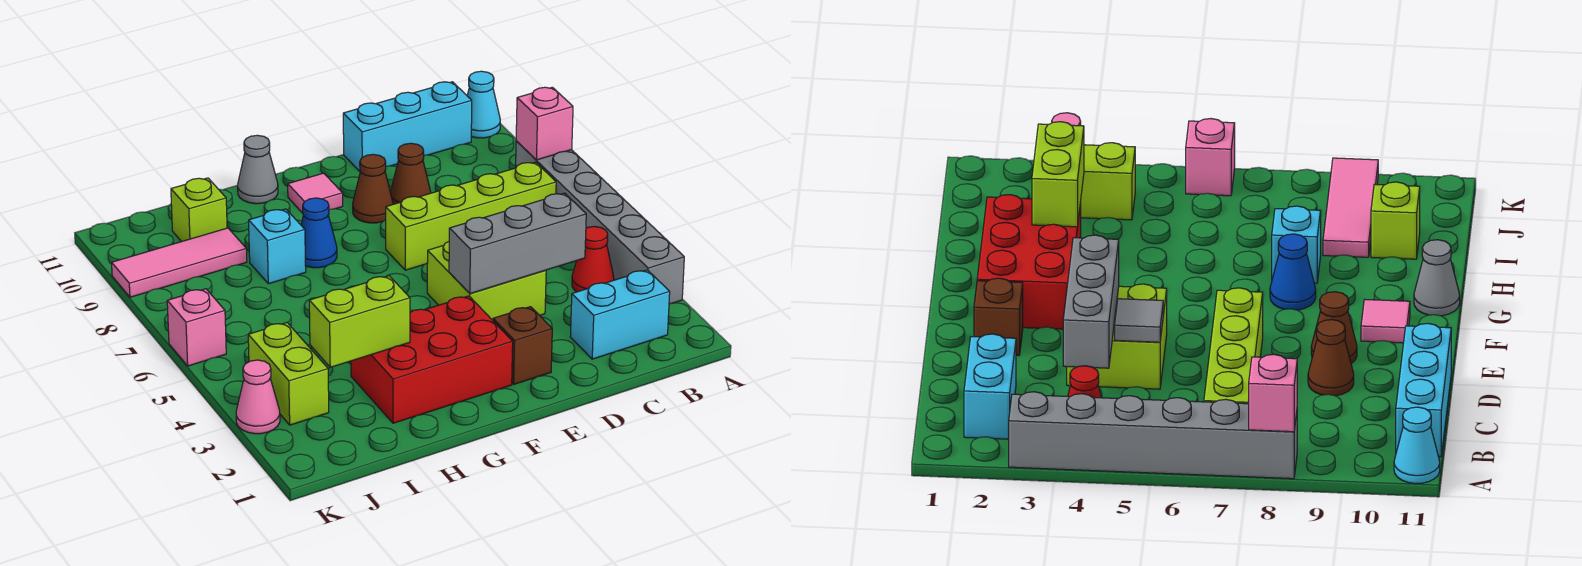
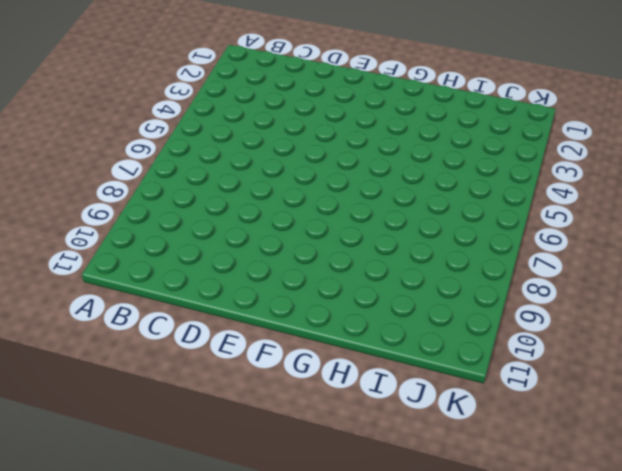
none -> grey brick A3:A8 level 1
none -> cyan cone A11 level 1
none -> cyan brick B2:C2 level 1

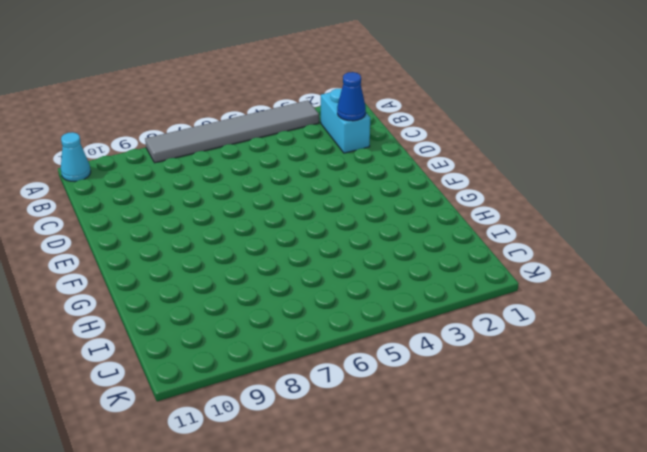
grey tile A3:A8 level 1 -> grey brick A3:A8 level 1
blue cone C2 level 2 -> blue cone G8 level 1
none -> red cone B4 level 1
none -> lime brick B7:E7 level 1
none -> cyan brick B11:D11 level 1

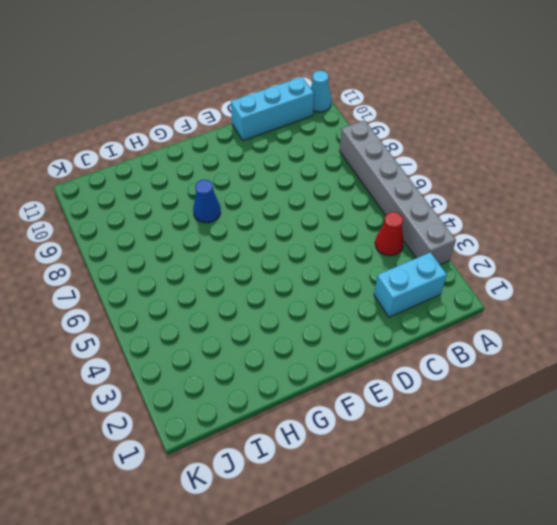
none -> lime brick B7:E7 level 1
none -> lime brick D4:E5 level 1
none -> brown cone D9 level 1

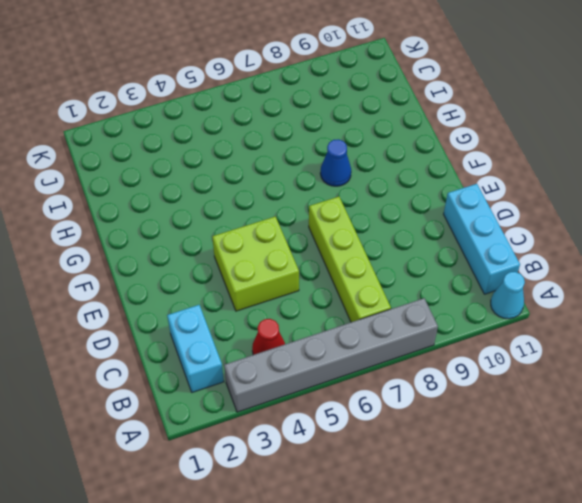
none -> brown cone D9 level 1
none -> brown brick E2 level 1
none -> brown cone E9 level 1

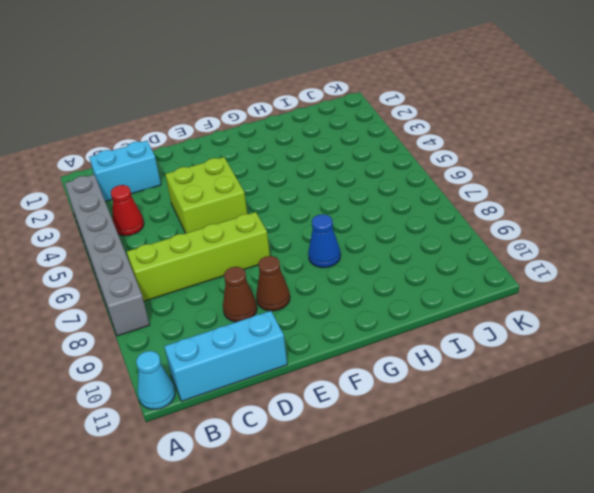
none -> brown brick E2 level 1
none -> red brick F2:H3 level 1
none -> pink tile F10 level 1

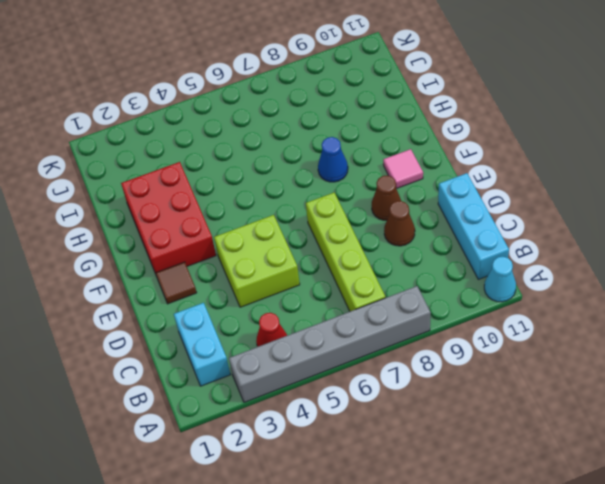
brown tile E2 level 1 -> brown brick E2 level 1
none -> grey cone G11 level 1
none -> cyan brick H8 level 1
none -> pink tile I9:K9 level 1

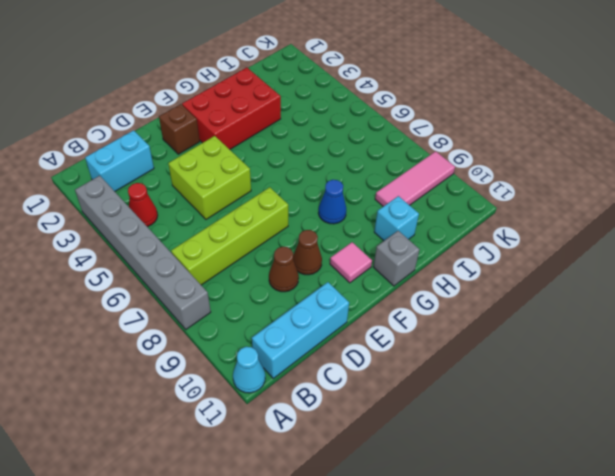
grey brick G11 level 1 -> grey cone G11 level 1
cyan brick H10 level 1 -> cyan brick H8 level 1
none -> lime brick I10 level 1
none -> lime brick J3:J4 level 1
none -> pink cone K3 level 1

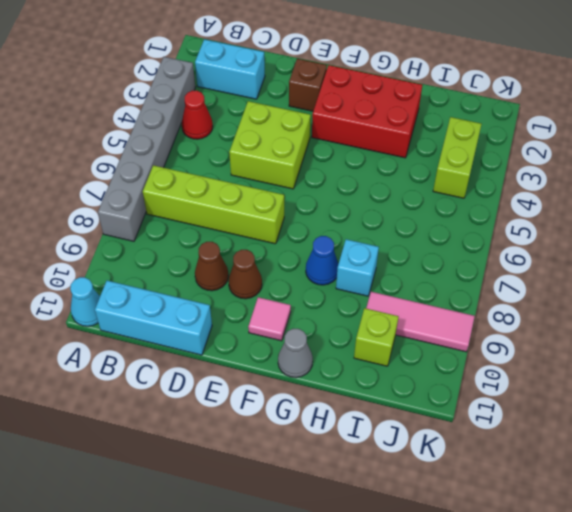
none -> pink cone K3 level 1
none -> pink brick K6 level 1
none -> pink brick A8 level 2

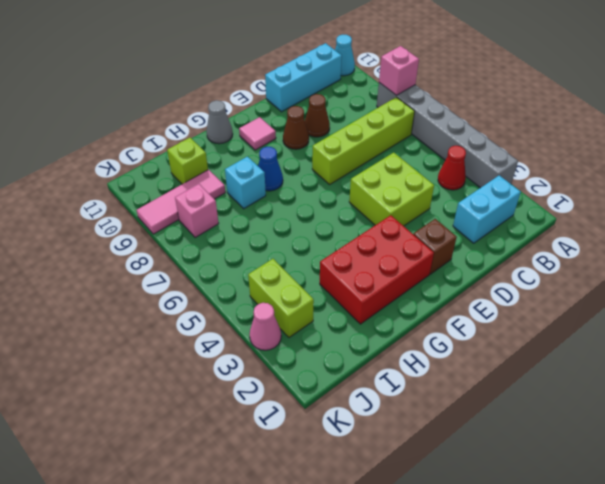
pink brick J8 level 1 -> pink brick K6 level 1
none -> grey brick C4:E4 level 2
none -> grey tile D5 level 2
none -> lime brick H3:I3 level 2

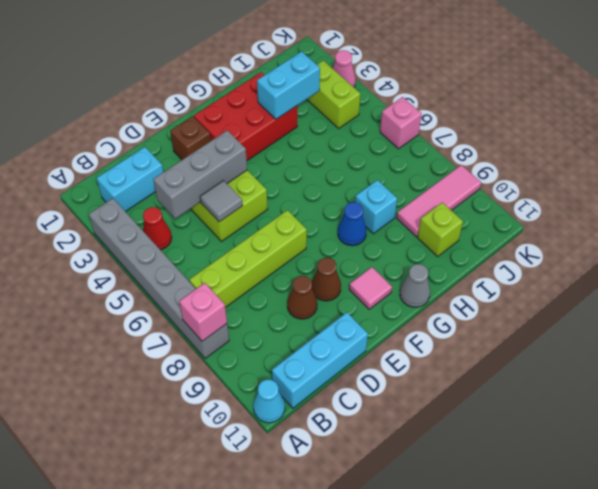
cyan brick H3:I3 level 2 -> lime brick H3:I3 level 2

